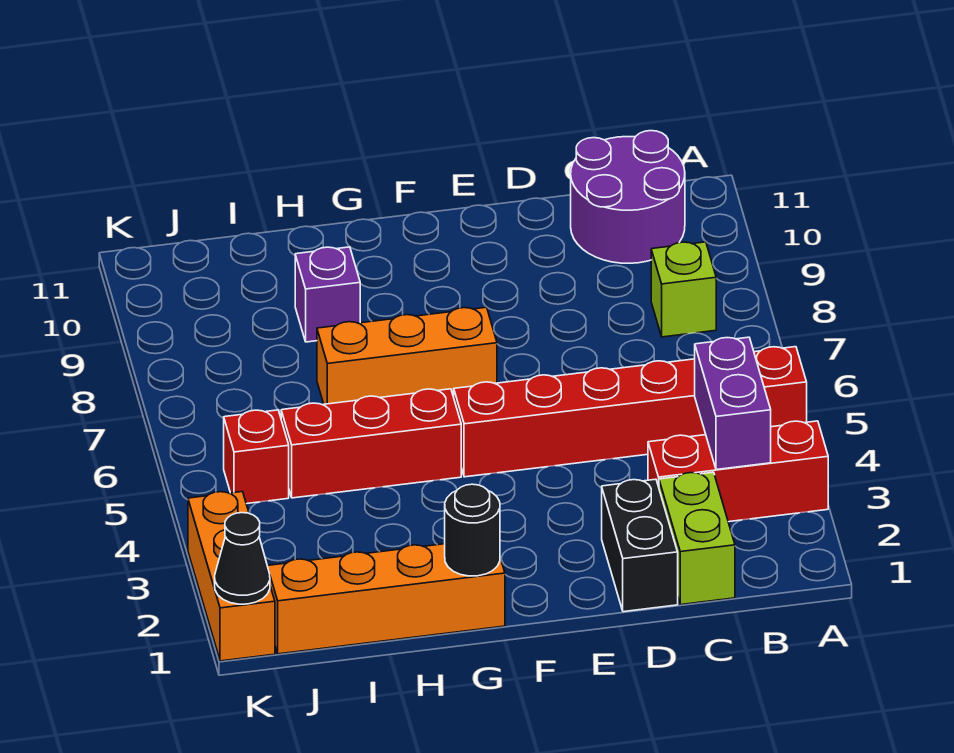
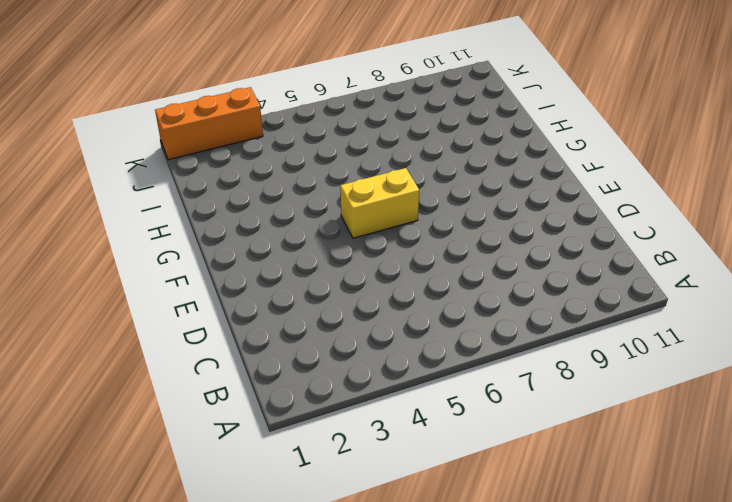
yellow brick F5:F6 level 1 -> red brick A5:F5 level 1
none -> red brick A3:C3 level 1
none -> lime brick B8 level 1
none -> purple round brick B10:C11 level 1

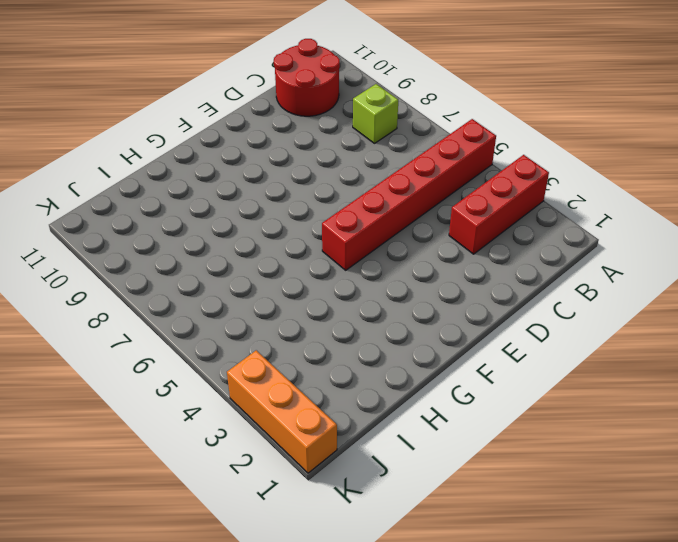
red round brick B10:C11 level 1 -> purple round brick B10:C11 level 1
none -> lime brick C1:C2 level 1
none -> black brick D1:D2 level 1
none -> orange brick F7:H7 level 1

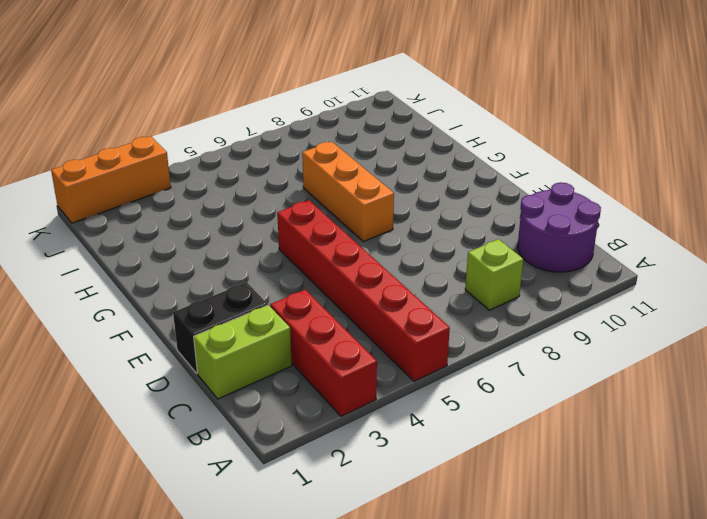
none -> orange brick G1:J1 level 1
none -> red brick G5:I5 level 1
none -> purple brick H9 level 1

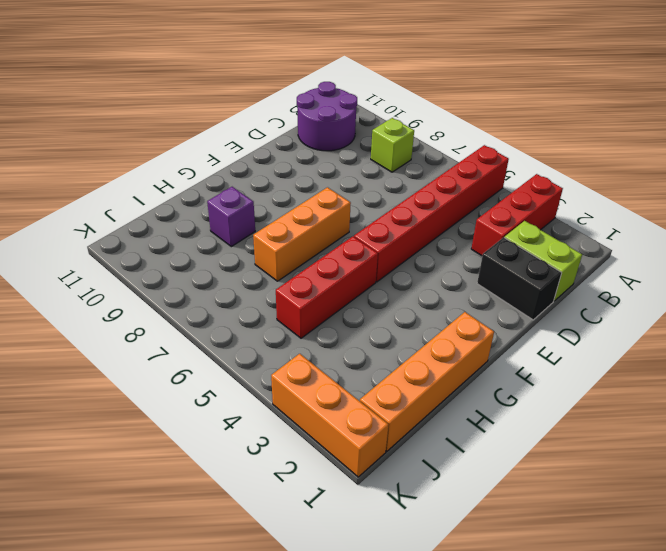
none -> red brick J5 level 1
none -> purple brick B3:B4 level 2
none -> black round brick G1 level 2

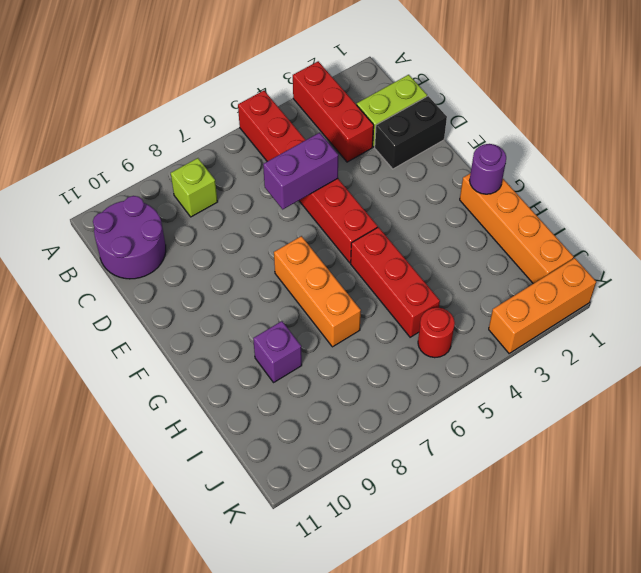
purple brick D5:D6 level 2 -> purple brick B3:B4 level 2
purple round brick G1 level 2 -> black round brick G1 level 2
red round brick J5 level 1 -> red brick J5 level 1
none -> black cone K1 level 2

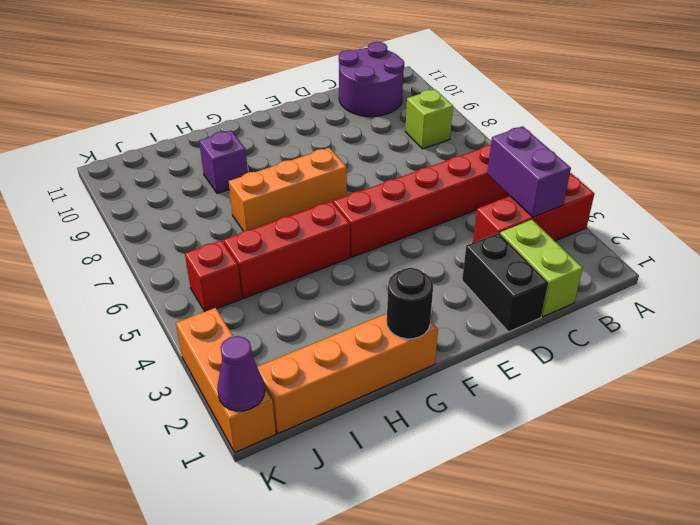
purple cone K1 level 2 -> black cone K1 level 2

